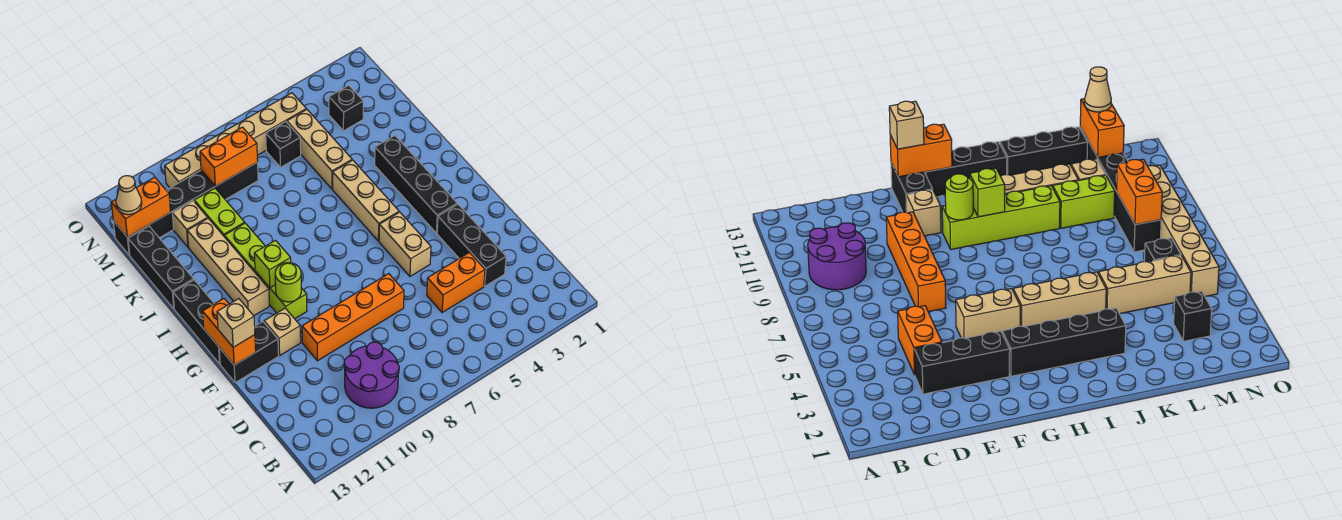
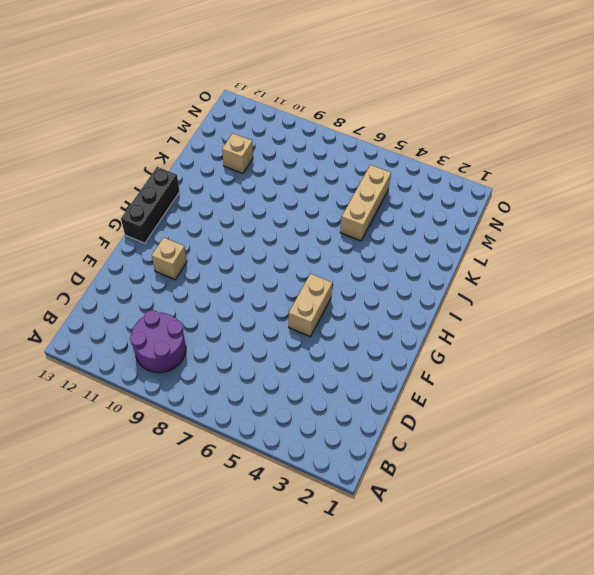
none -> black brick D3:F3 level 1
none -> orange brick D4:D5 level 1
none -> orange brick E7:E10 level 1

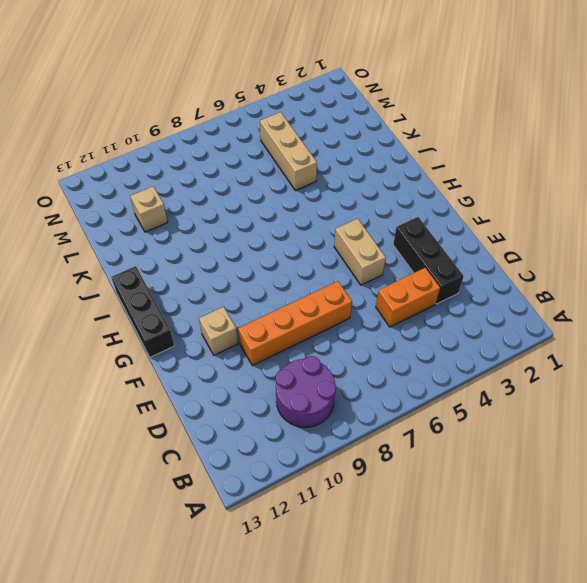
none -> black brick F12:F13 level 1
none -> black brick G3:J3 level 1
none -> lime brick G10:J10 level 1

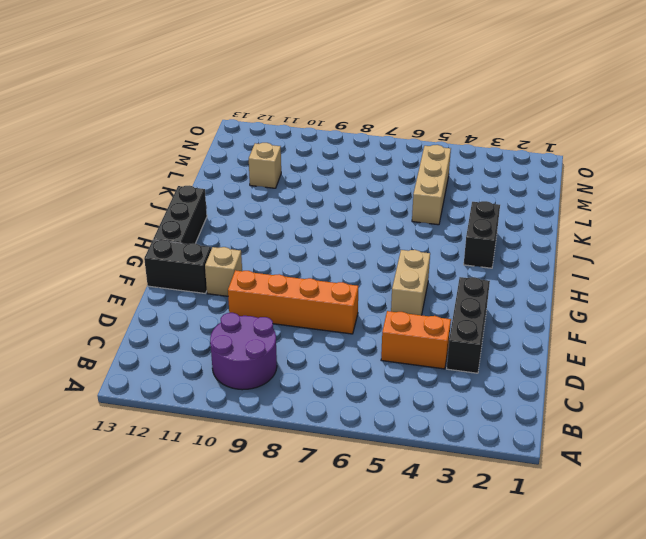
black brick I3:J3 level 1 -> black brick G3:J3 level 1
none -> lime brick G10:J10 level 1
none -> tan brick H5:J5 level 1
none -> tan brick H11:K11 level 1

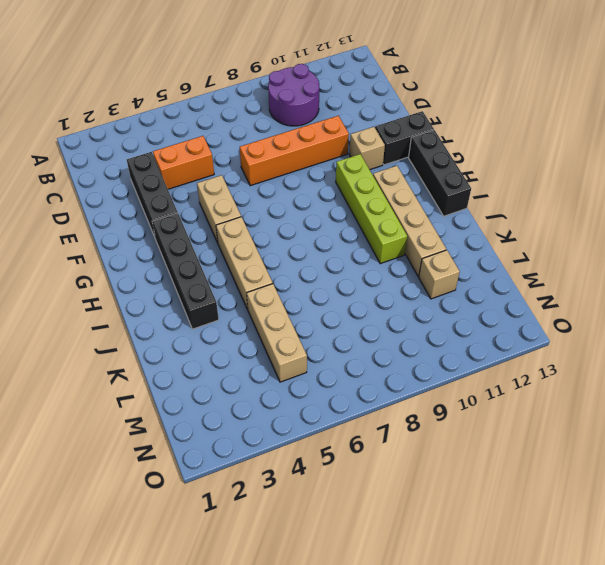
none -> black brick J13:L13 level 1
none -> lime brick K10:L10 level 1
none -> black brick M3 level 1

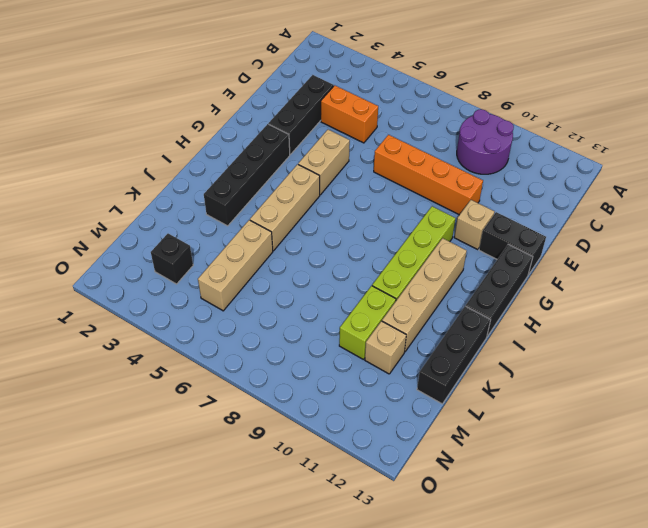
none -> black brick M6 level 1
none -> black brick M8:M13 level 1
none -> tan brick N5:N10 level 1

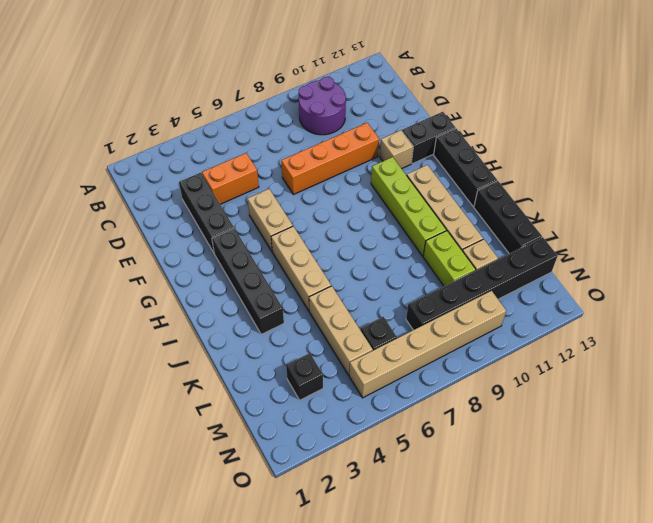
none -> orange brick F13:G13 level 2
none -> lime round brick G10 level 2
none -> lime brick H10 level 2

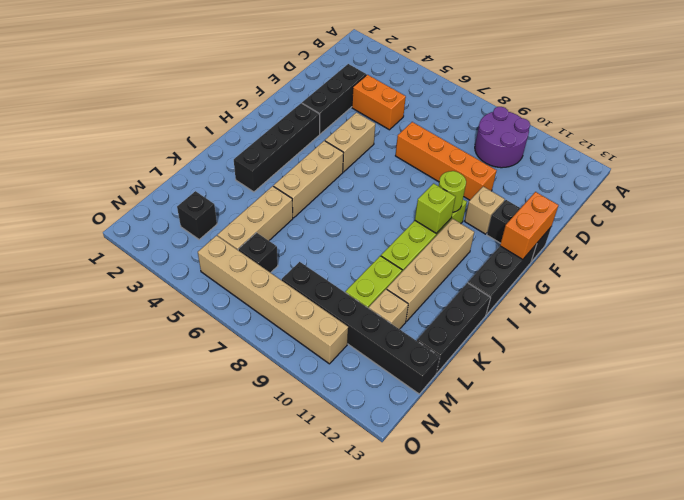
none -> orange brick M8:M9 level 2
none -> orange brick M12:M13 level 2
none -> tan brick F13 level 3

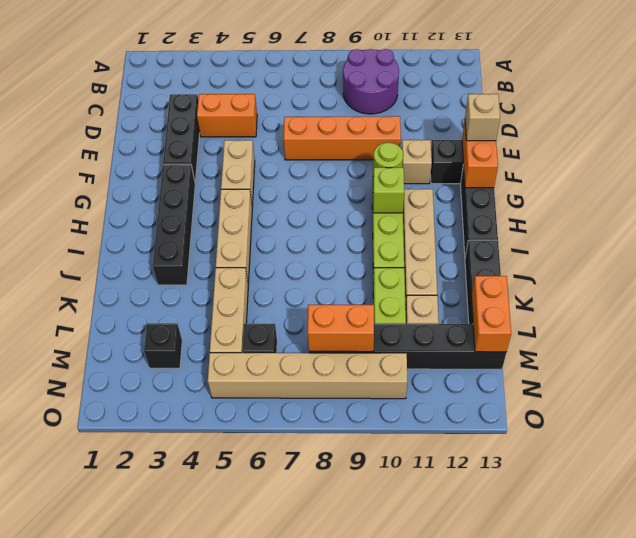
orange brick L13:M13 level 2 -> orange brick M12:M13 level 2
none -> tan cone M13 level 3

